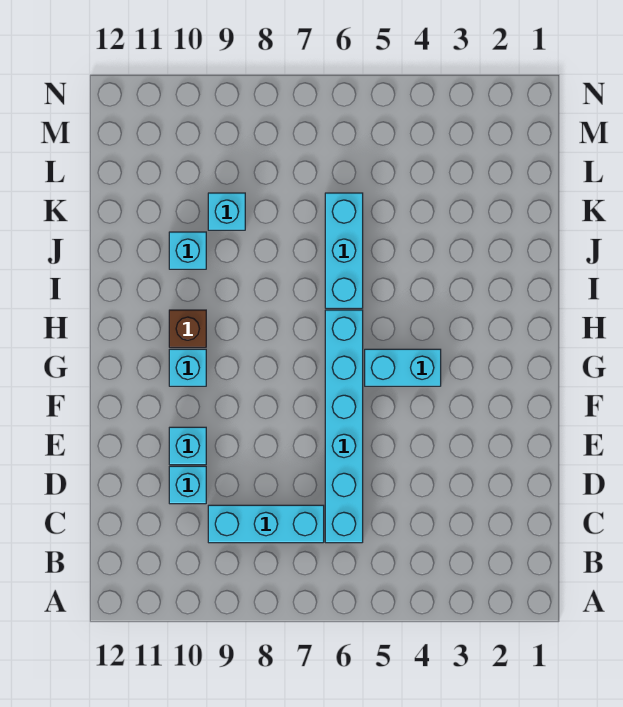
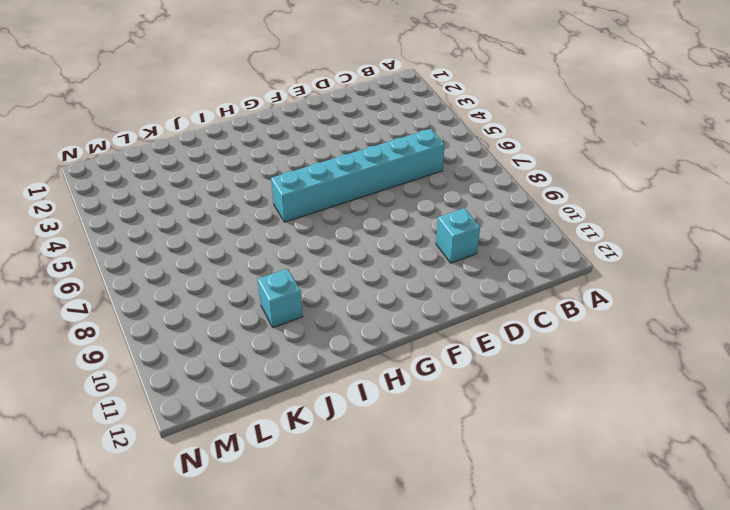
none -> cyan brick C7:C9 level 1
none -> cyan brick E10 level 1

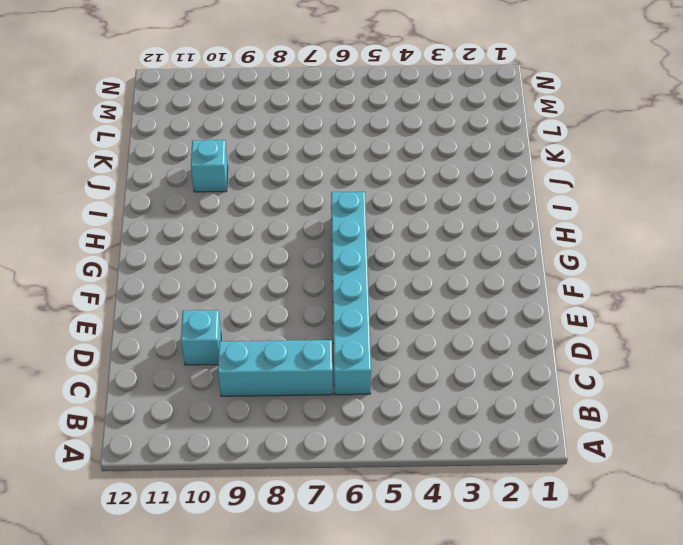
none -> cyan brick E10 level 1
none -> cyan brick G4:G5 level 1

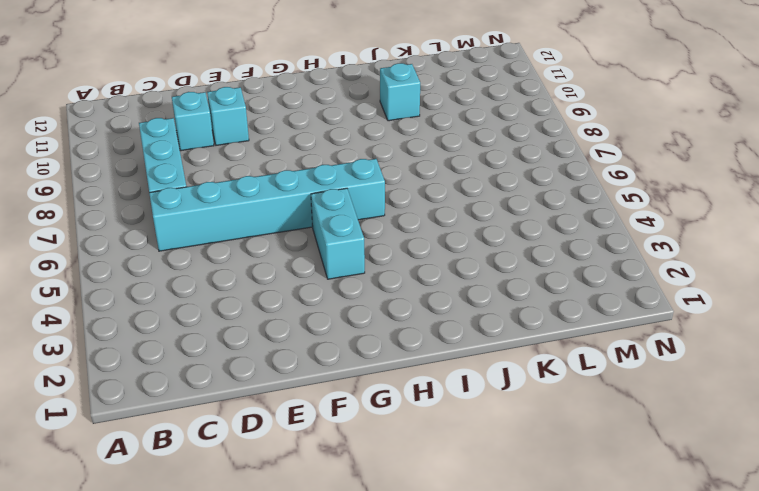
none -> cyan brick G10 level 1
none -> brown brick H10 level 1

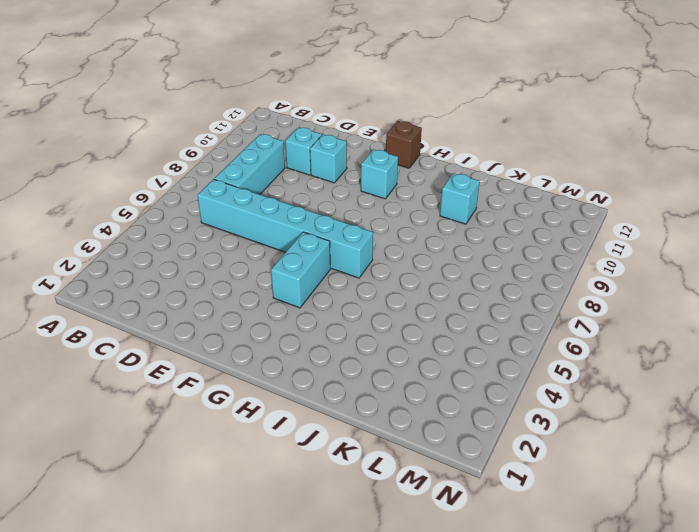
brown brick G12 level 1 -> brown brick H10 level 1
none -> cyan brick I6:K6 level 1
none -> cyan brick K9 level 1

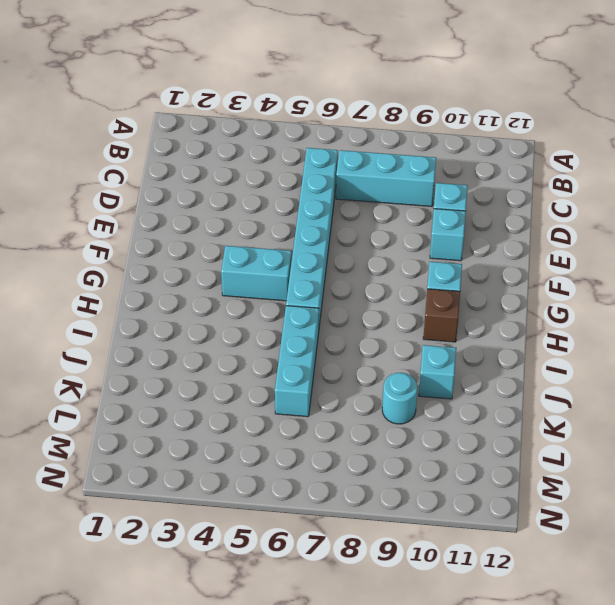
cyan round brick K9 level 1 -> cyan brick K9 level 1

